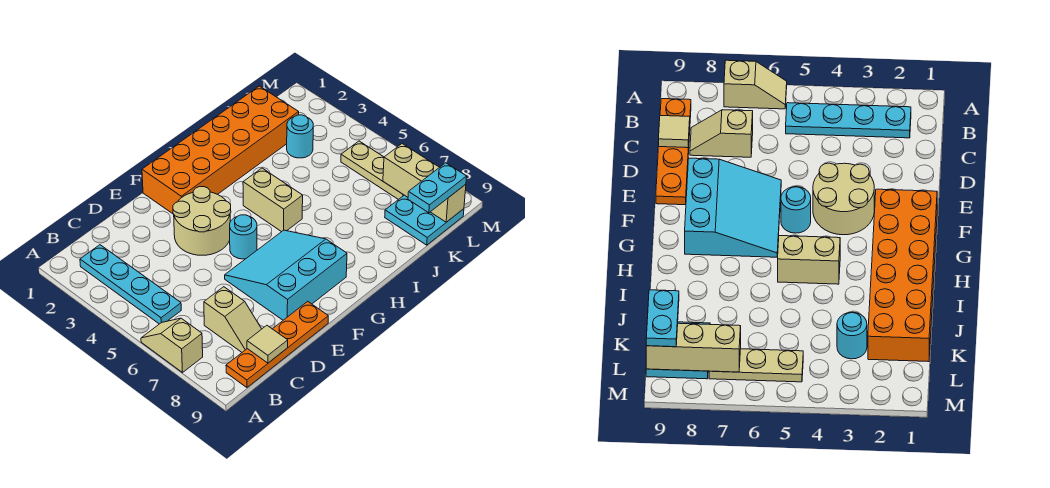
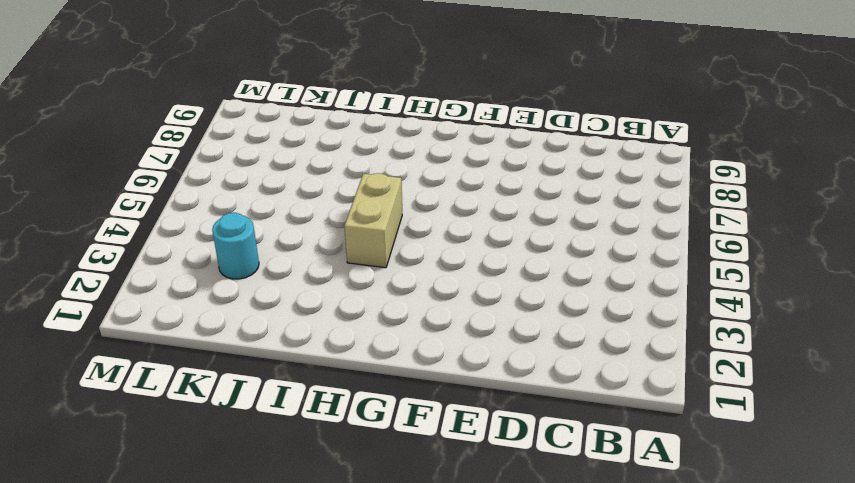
none -> tan slope A6:A7 level 1 top 7
none -> cyan plate B2:B5 level 1
none -> orange plate B9:E9 level 1

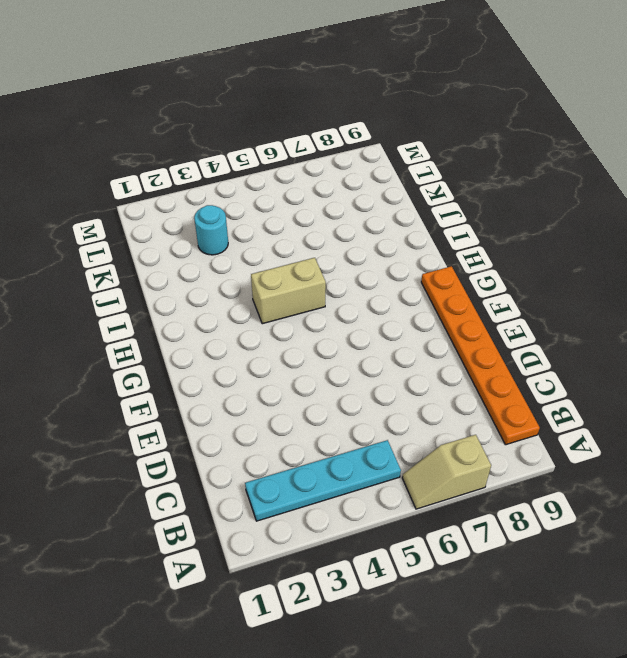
orange plate B9:G9 level 1 -> orange plate B9:E9 level 1
none -> tan slope C7:C8 level 1 top 7
none -> tan round brick E3:F4 level 1
none -> cyan slope E6:G8 level 1 top 8

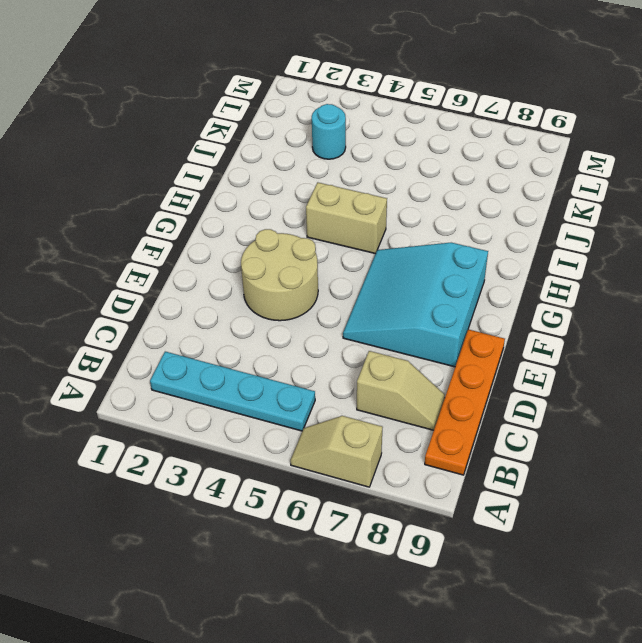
none -> orange brick F1:K2 level 1
none -> cyan round brick F5 level 1
none -> cyan plate K8:L9 level 1

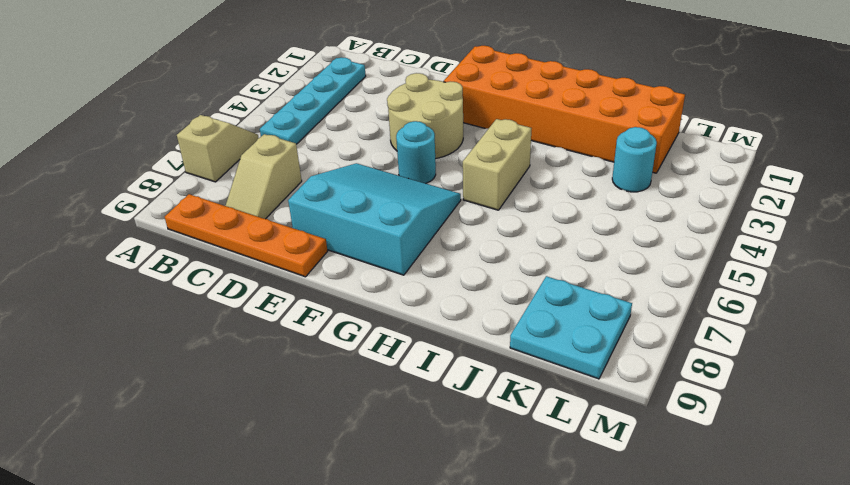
none -> tan plate L5:L7 level 1
none -> tan tile C9 level 2
none -> tan brick L7:L9 level 2

